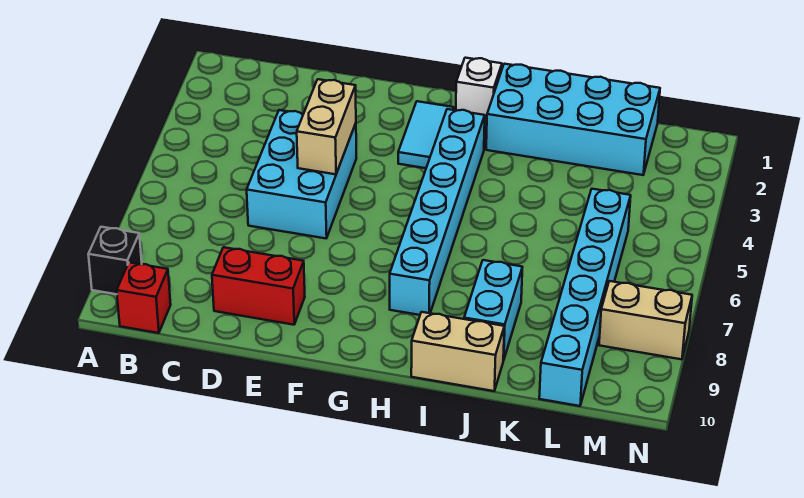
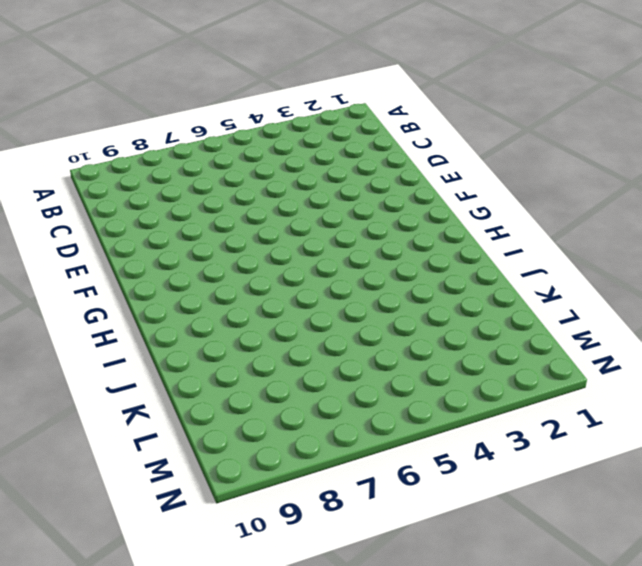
none -> black brick A9 level 1
none -> red brick B10 level 1
none -> cyan brick D4:E6 level 1

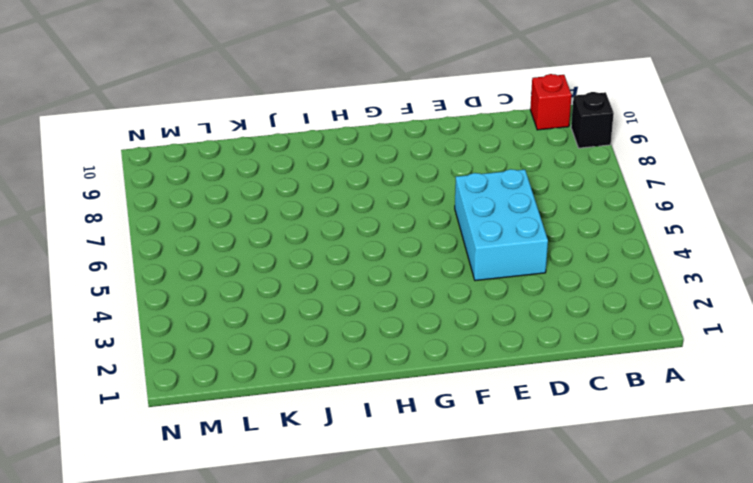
none -> red brick D9:E9 level 1
none -> cyan tile G2:G3 level 1
none -> white brick H1 level 1

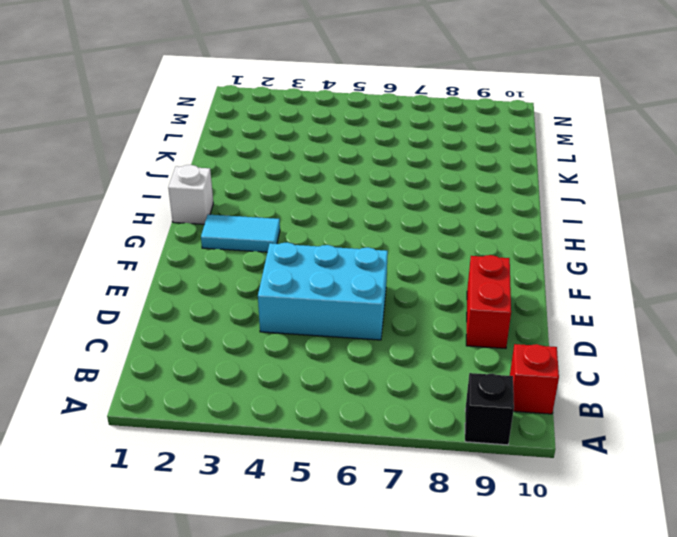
none -> cyan brick H3:H8 level 1
none -> cyan brick I1:L2 level 1
none -> tan brick I10:J10 level 1

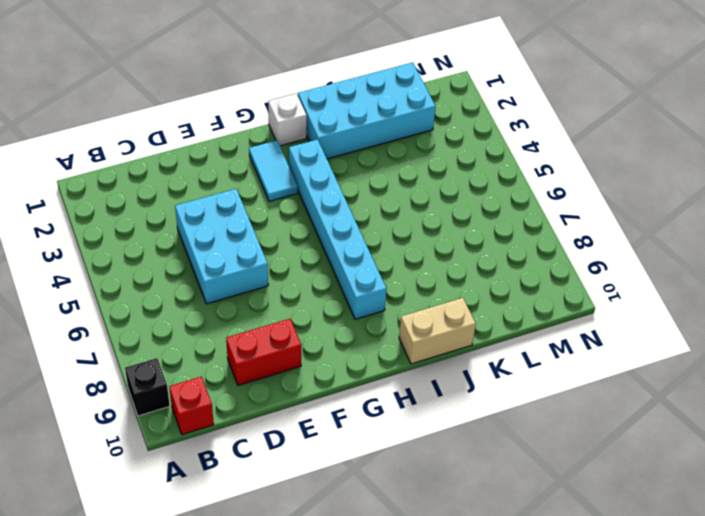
none -> cyan brick J8:J9 level 1
none -> cyan brick L5:L10 level 1
none -> tan brick M8:N8 level 1

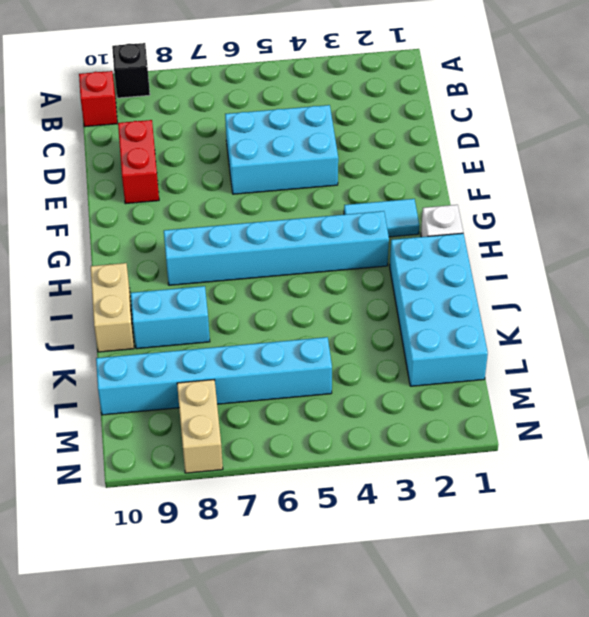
none -> tan brick E4:E5 level 2

